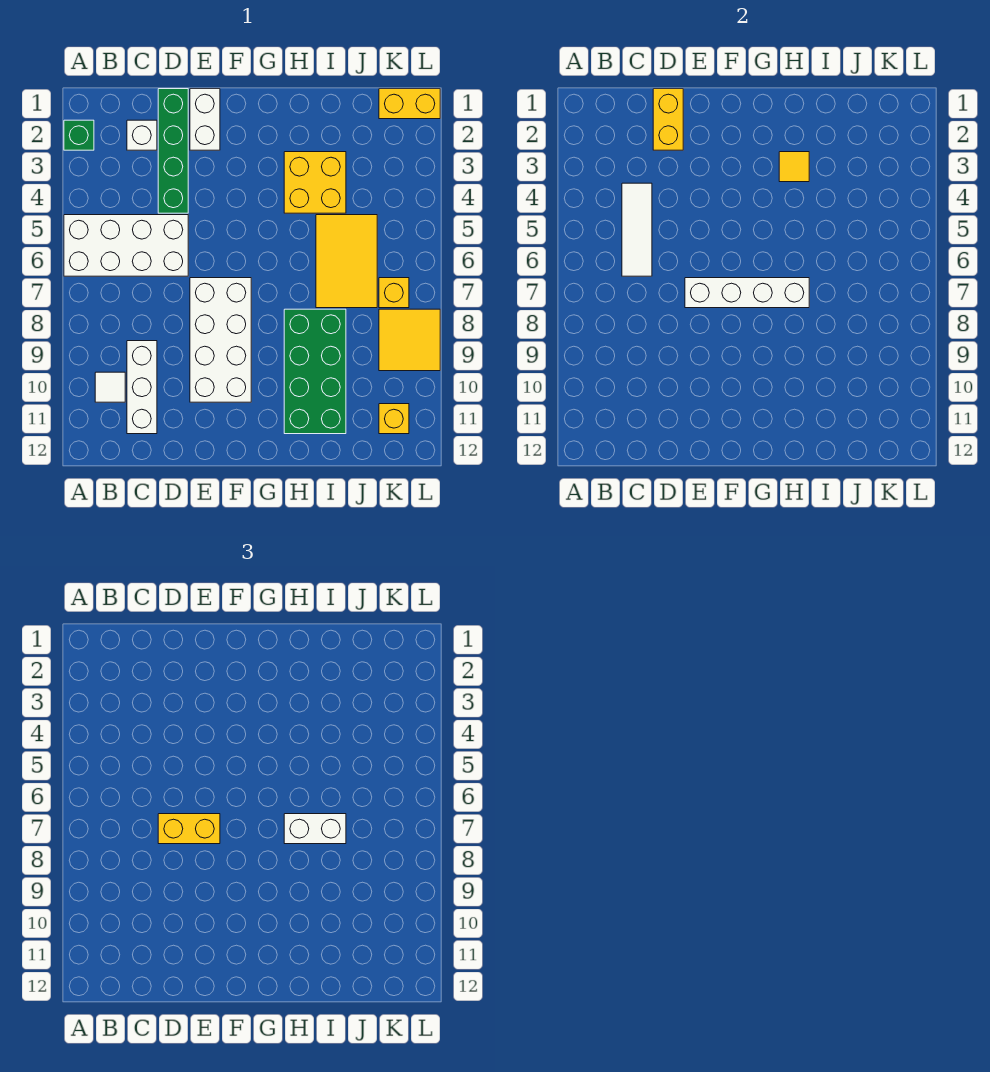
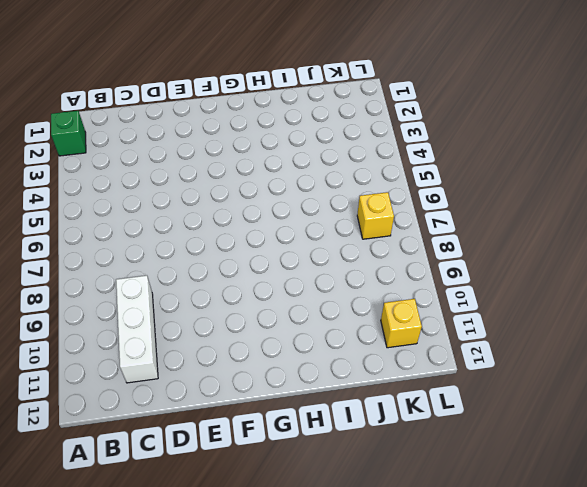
none -> white brick A5:D6 level 1
none -> white tile B10 level 1
none -> white brick C2 level 1

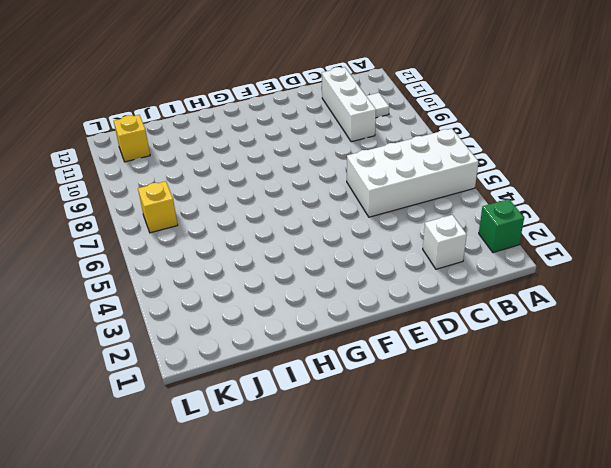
none -> green brick D1:D4 level 1
none -> white brick E1:E2 level 1
none -> white brick E7:F10 level 1

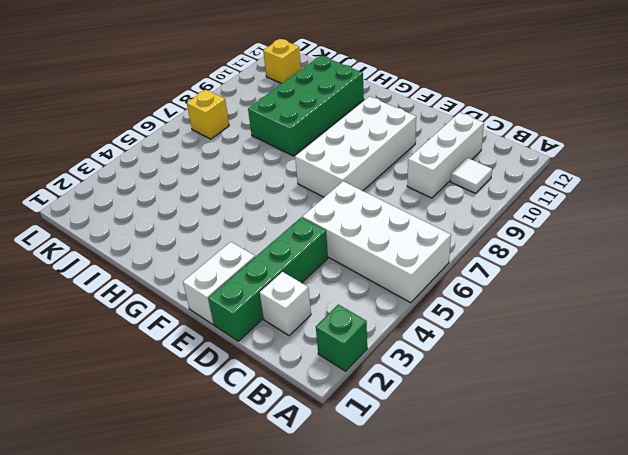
none -> yellow brick H3:I4 level 1
none -> yellow tile I5:J7 level 1
none -> yellow brick K1:L1 level 1

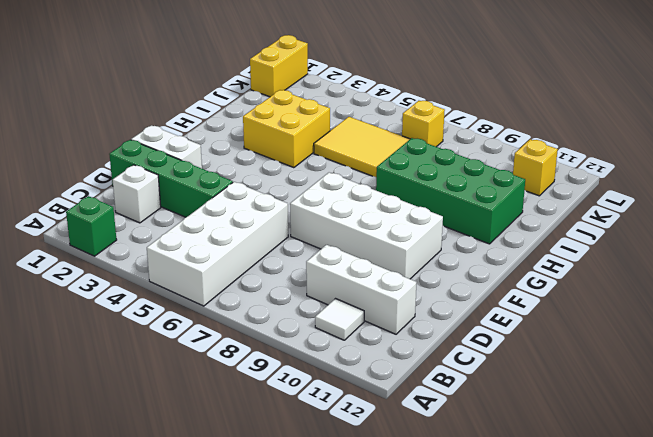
none -> yellow tile K8:L9 level 1
none -> white tile C4:C6 level 2
none -> yellow brick D1:D2 level 2

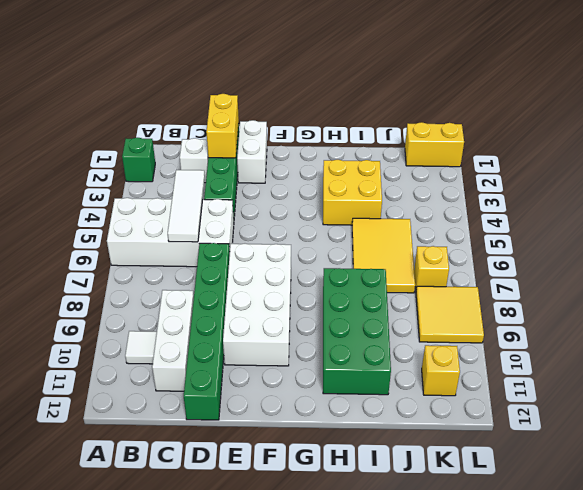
green brick D7:D12 level 1 -> none
none -> white brick E7:H7 level 2
none -> yellow tile H3 level 2
none -> yellow brick D7:E7 level 3

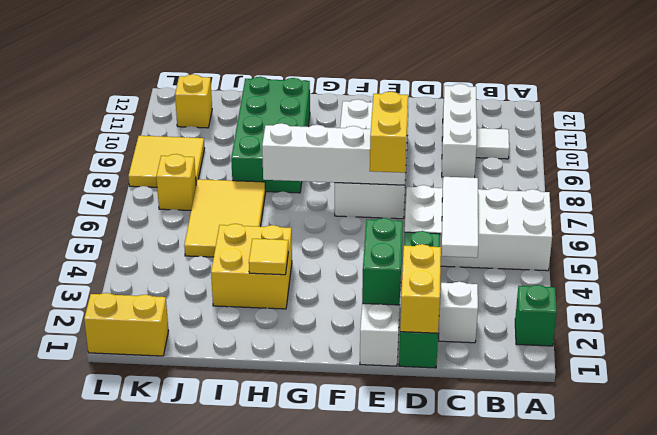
green brick E2:E3 level 2 -> none
yellow brick E6:E7 level 3 -> yellow brick D7:E7 level 3
none -> white brick H7:I7 level 3

